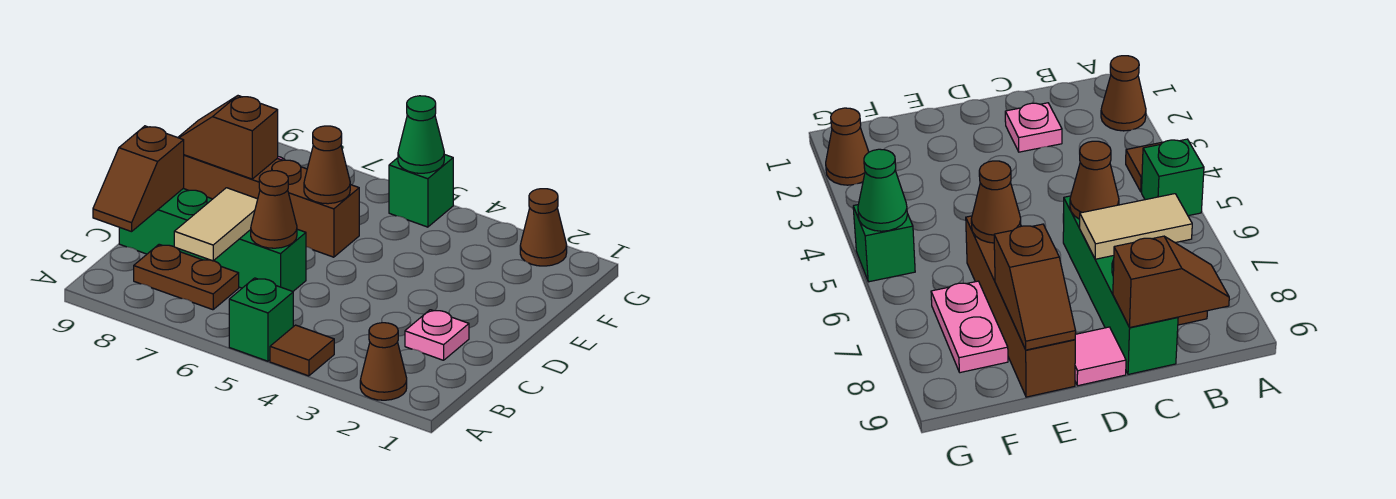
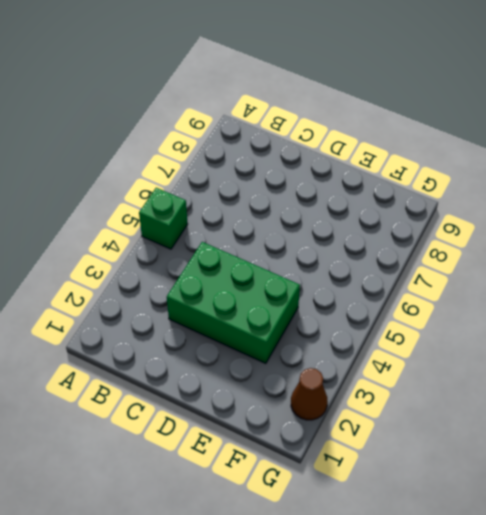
green brick C3:E4 level 1 -> none
none -> brown cone A2 level 1
none -> brown tile A4 level 1
none -> brown plate B7:B8 level 1

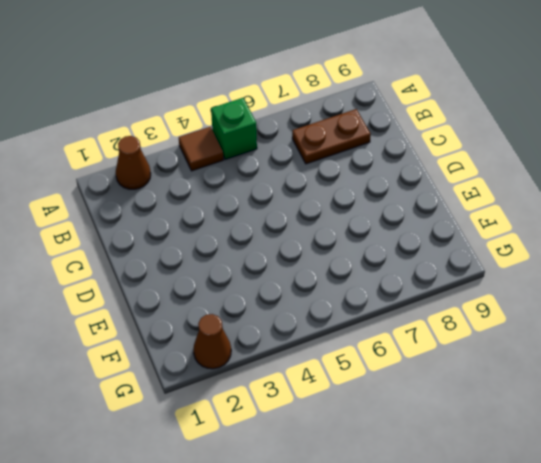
none -> pink plate C2 level 1
none -> green brick C6:C9 level 1
none -> pink tile D9 level 1

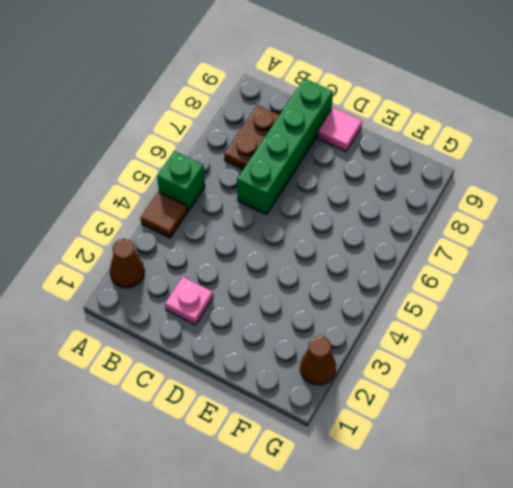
none -> brown brick E6:E9 level 1
none -> pink plate F7:F8 level 1
none -> green brick G5 level 1

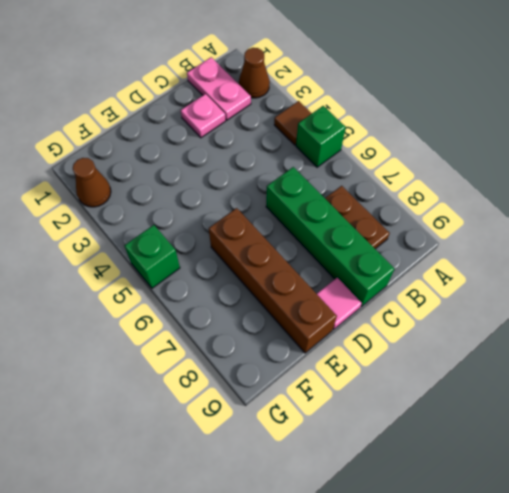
pink plate B1:B2 level 1 -> pink plate F7:F8 level 1
none -> tan tile B7:C7 level 2
none -> brown slope B9:C9 level 2 top C
none -> brown cone C6 level 2

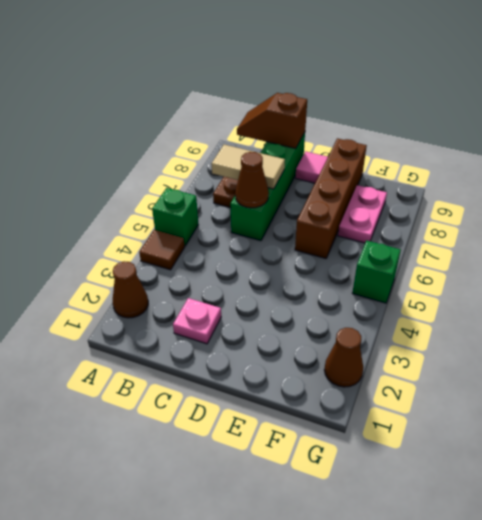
none -> brown cone E6 level 2
none -> brown slope E8:E9 level 2 top 8
none -> green cone G5 level 2

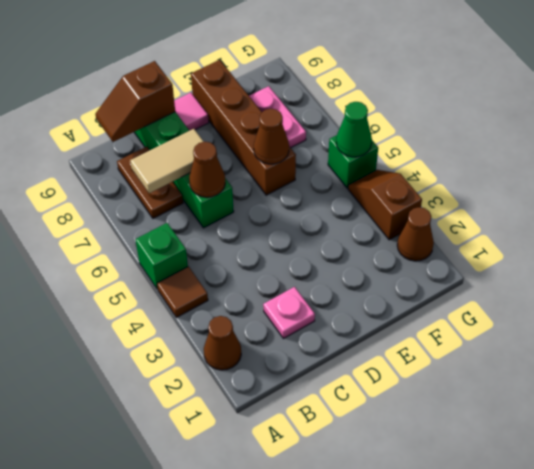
brown slope G3:G4 level 1 top 3 -> brown slope E8:E9 level 2 top 8

